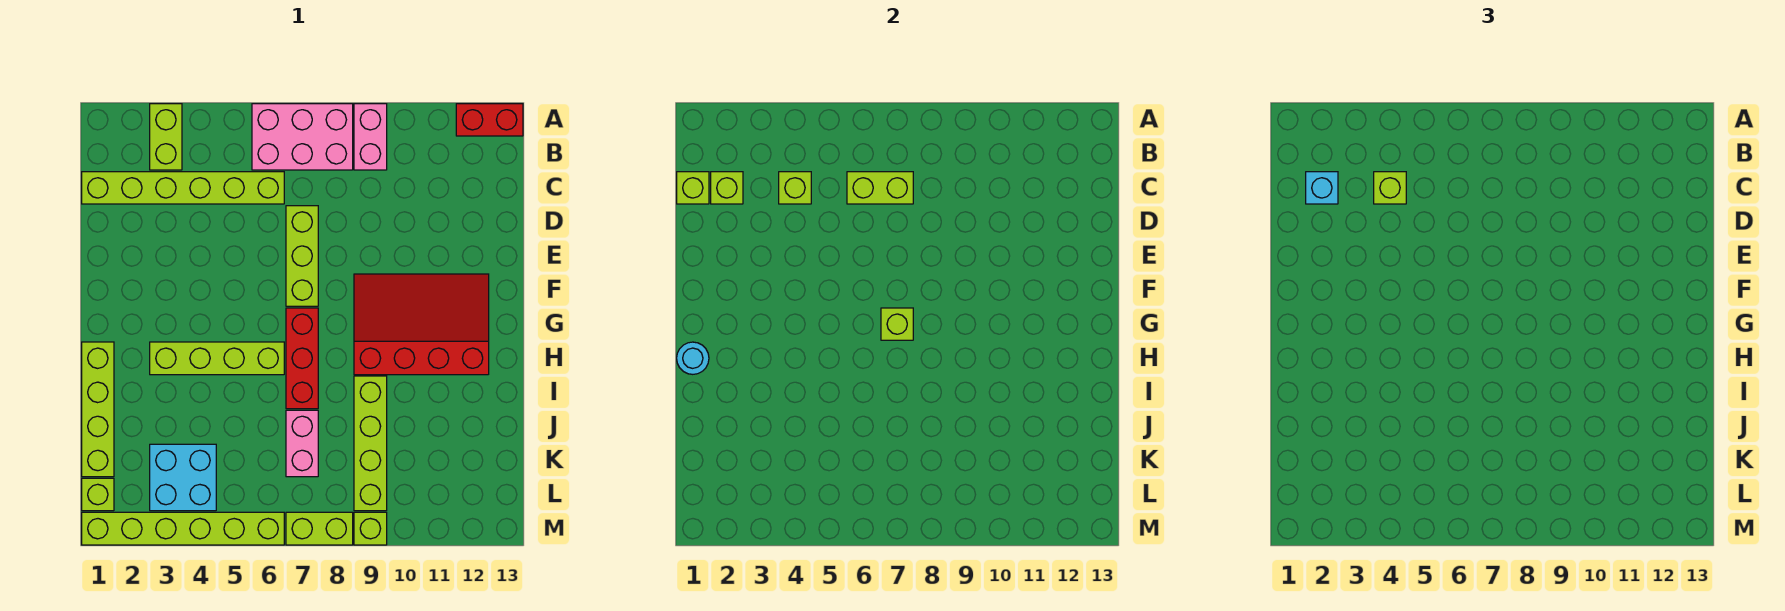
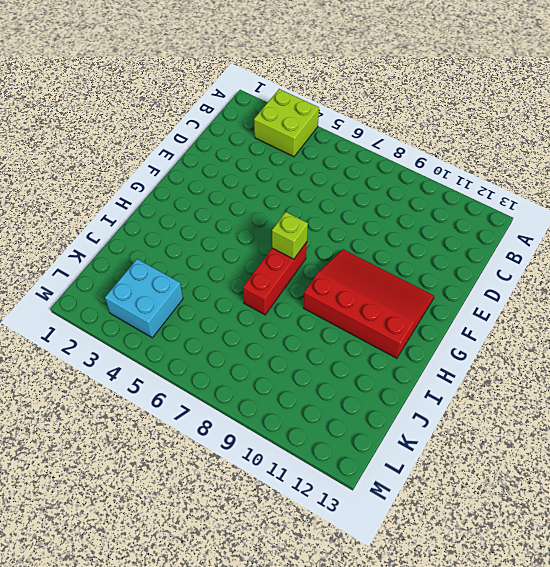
lime brick A3:B4 level 1 -> lime brick A3:B3 level 1
none -> pink brick A6:B8 level 1
none -> pink brick A9:B9 level 1
none -> red brick A12:A13 level 1

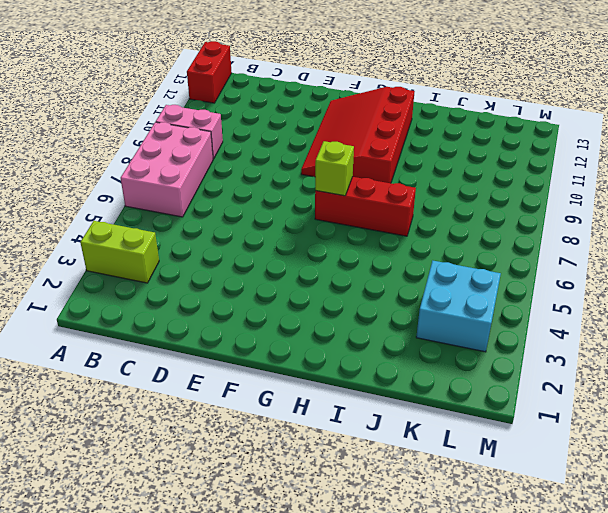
none -> lime brick C1:C6 level 1
none -> lime brick D7:F7 level 1
none -> lime brick H1:K1 level 1

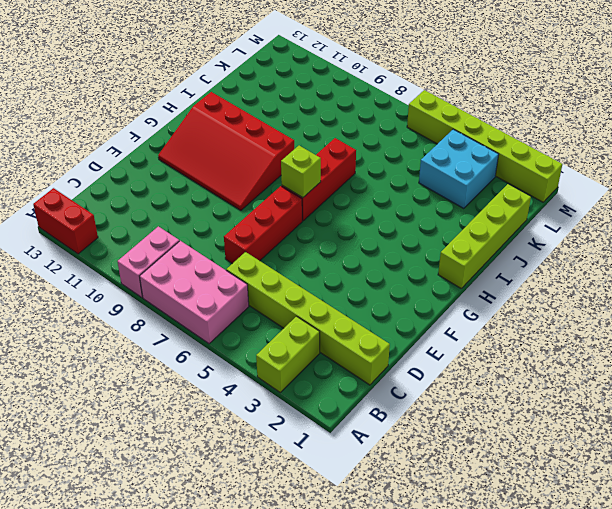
red brick D7:F7 level 1 -> lime brick D7:F7 level 1
none -> lime brick H3:H6 level 1
none -> lime brick I9:L9 level 1
none -> pink brick J7:K7 level 1

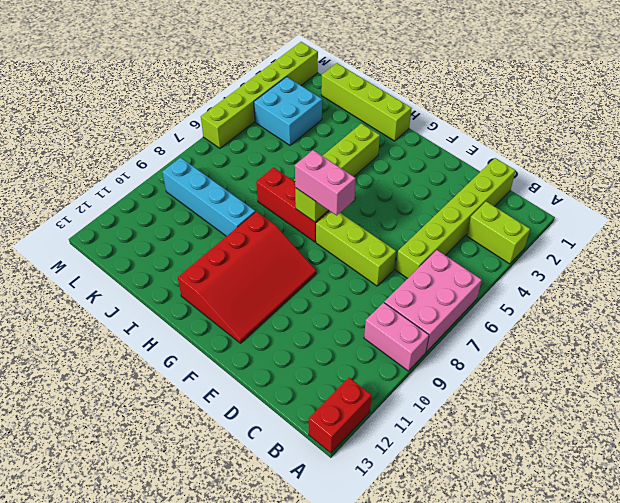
pink brick F7:G7 level 3 -> pink brick J7:K7 level 1
cyan brick I9:L9 level 1 -> lime brick I9:L9 level 1
none -> lime brick L1 level 1
none -> lime brick M7:M8 level 1
none -> lime brick M9 level 1

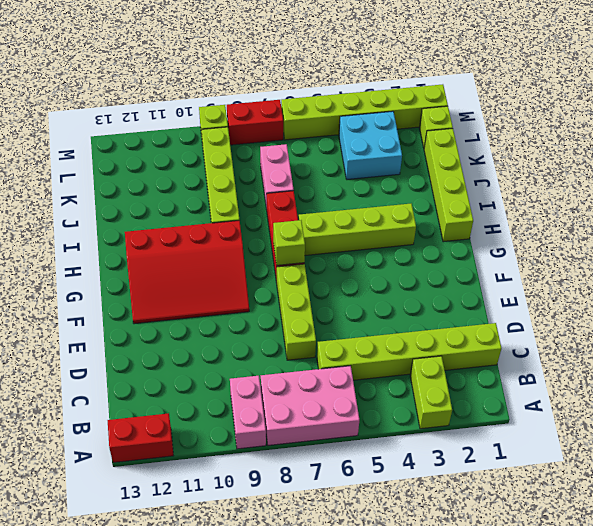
red brick M7:M8 level 1 -> lime brick M7:M8 level 1
none -> lime brick C1 level 2
none -> lime brick C2 level 2
none -> lime brick C4 level 2

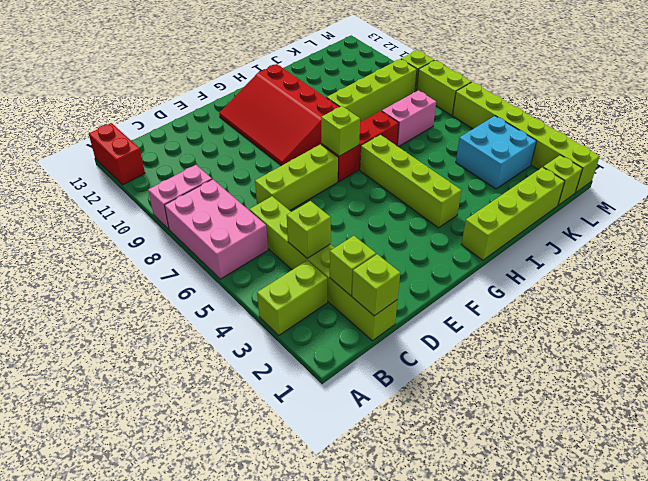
none -> lime brick C6:C7 level 2
none -> cyan round brick H1 level 2
none -> cyan brick C2 level 3

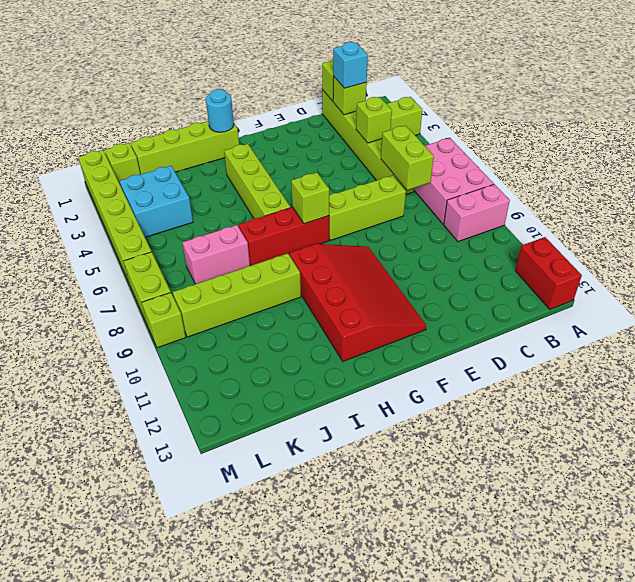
none -> lime brick C4 level 3

